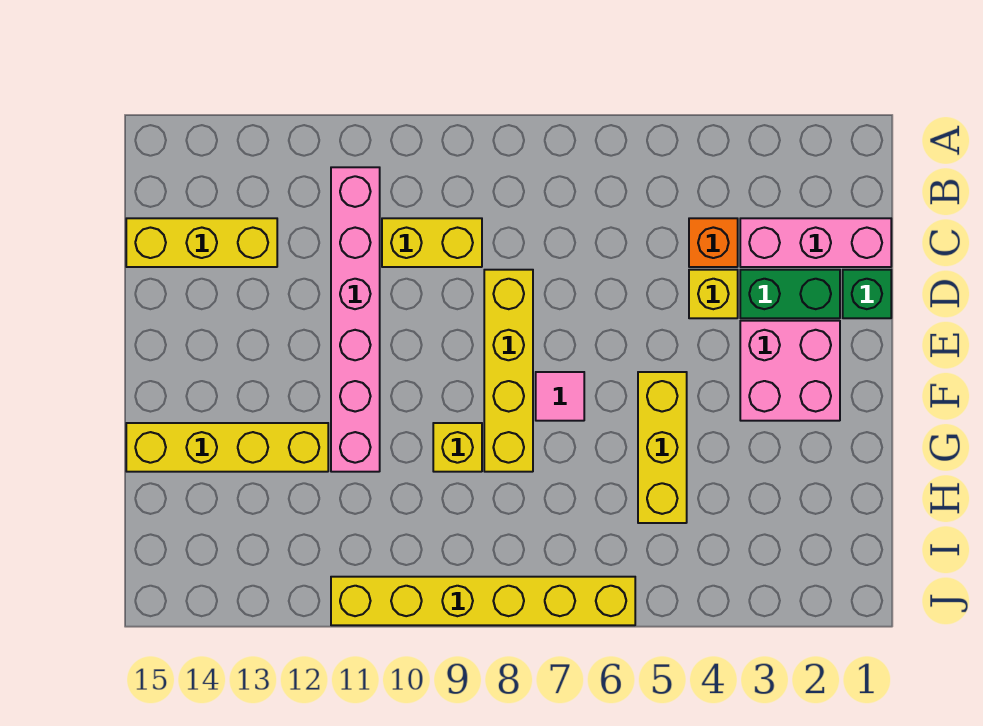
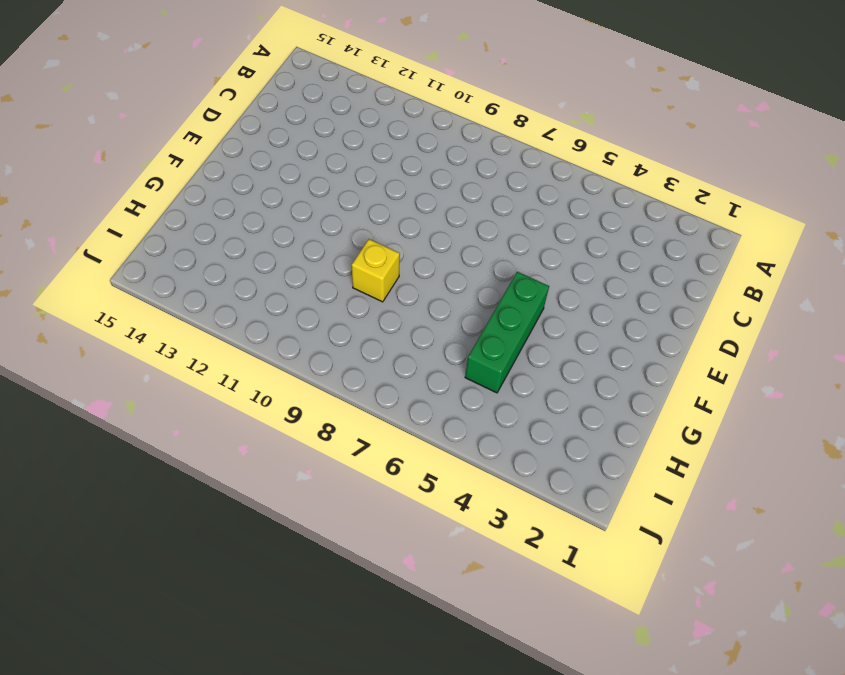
green brick F5:H5 level 1 -> yellow brick F5:H5 level 1
none -> pink brick B11:G11 level 1
none -> pink brick C1:C3 level 1
none -> orange brick C4 level 1

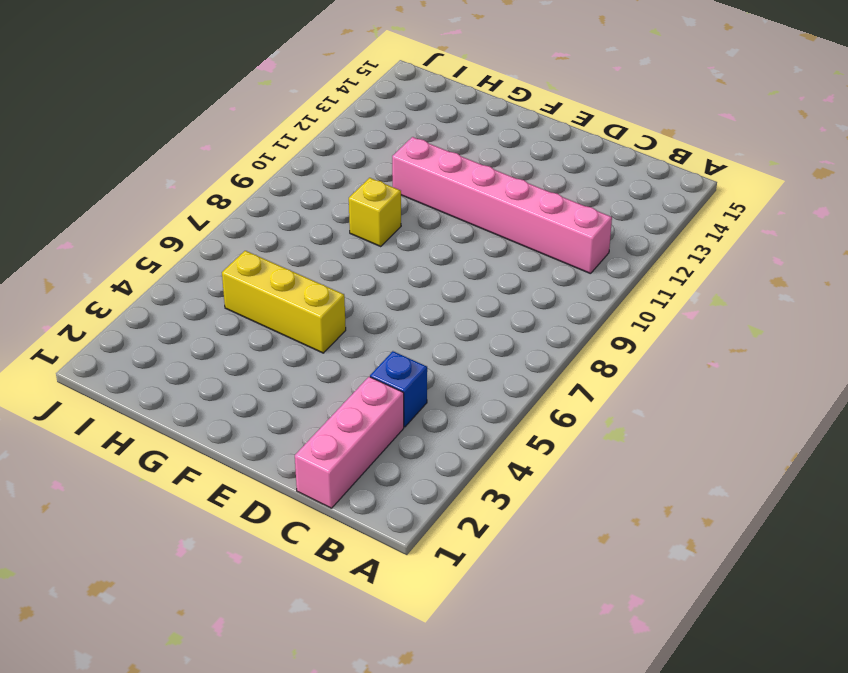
blue brick C4 level 1 -> orange brick C4 level 1
none -> yellow brick C9:C10 level 1
none -> yellow brick C13:C15 level 1
none -> green brick D1 level 1

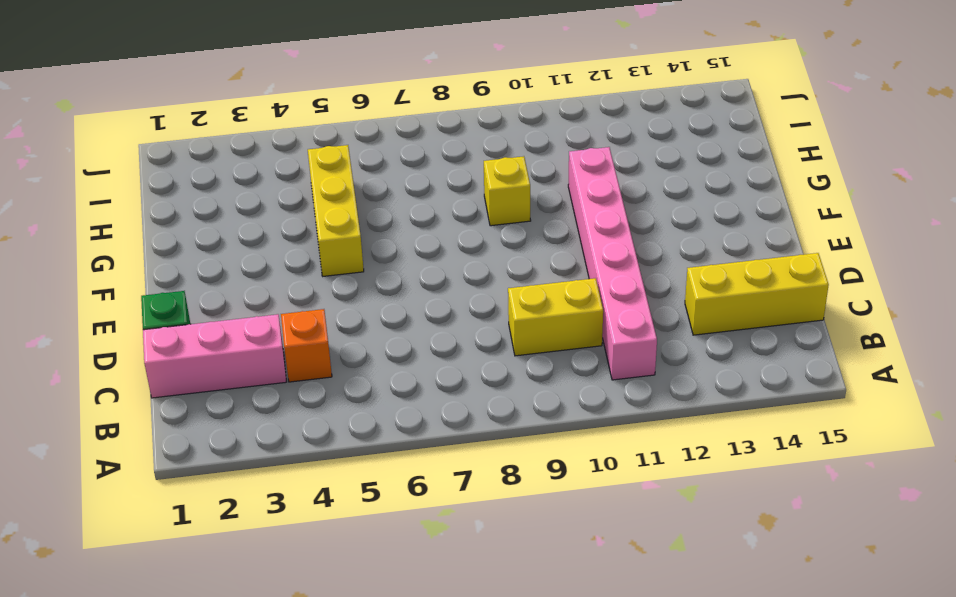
none -> green brick D2:D3 level 1
none -> yellow brick D4 level 1
none -> yellow brick D8:G8 level 1

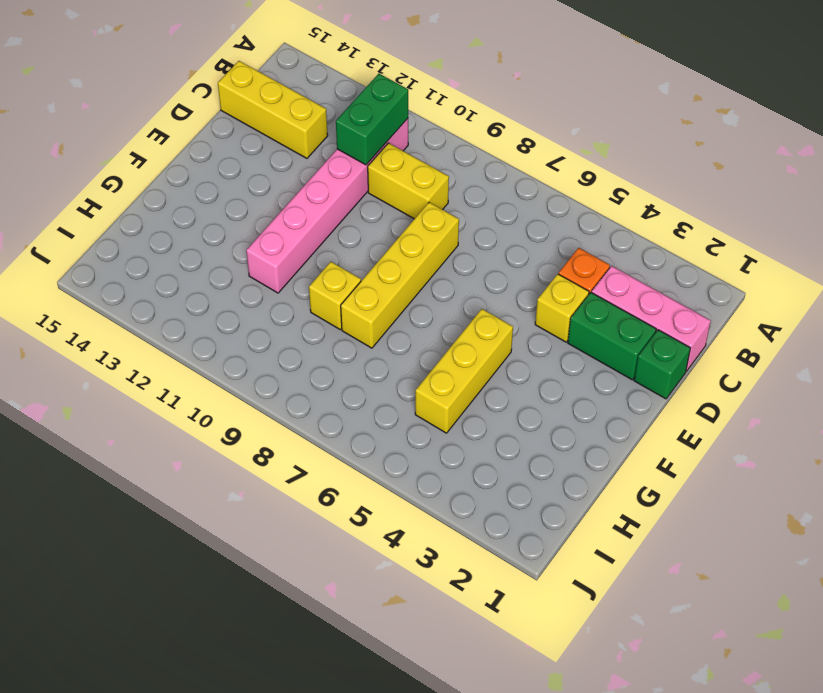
green brick B11:C11 level 2 -> none
none -> pink brick E2:F3 level 1
none -> pink tile F7 level 1
none -> yellow brick G12:G15 level 1

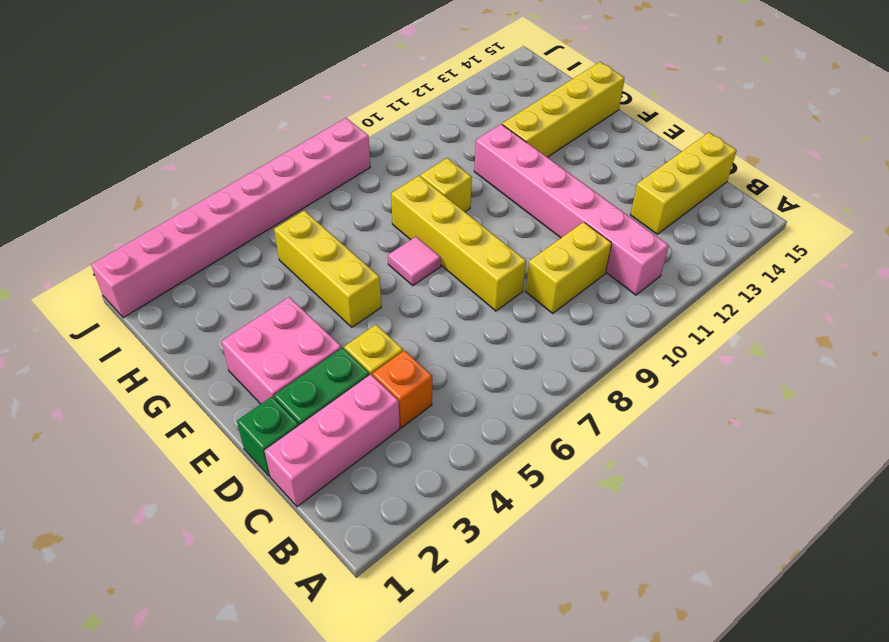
pink brick J1:J8 level 1 -> yellow brick J6:J11 level 1

